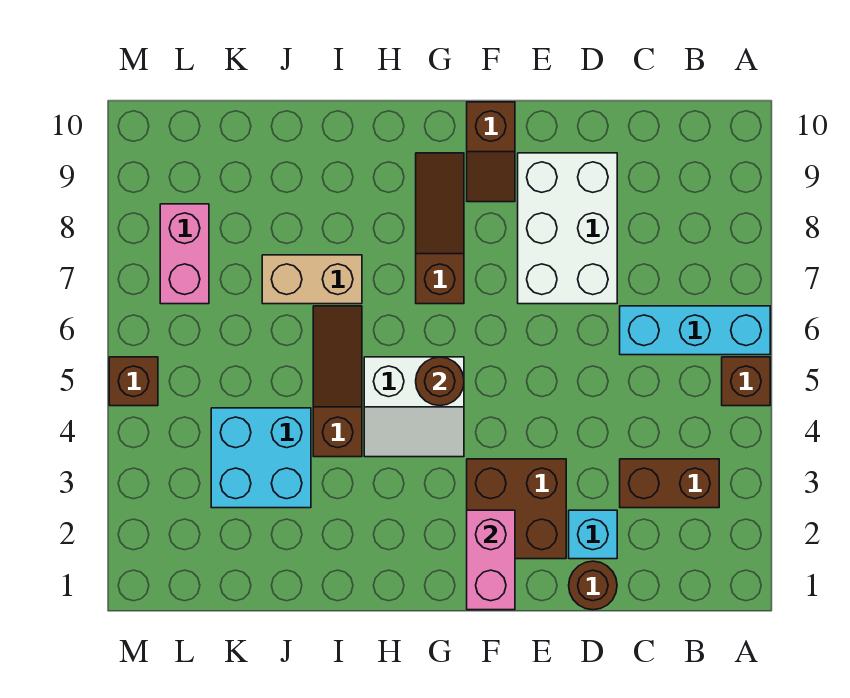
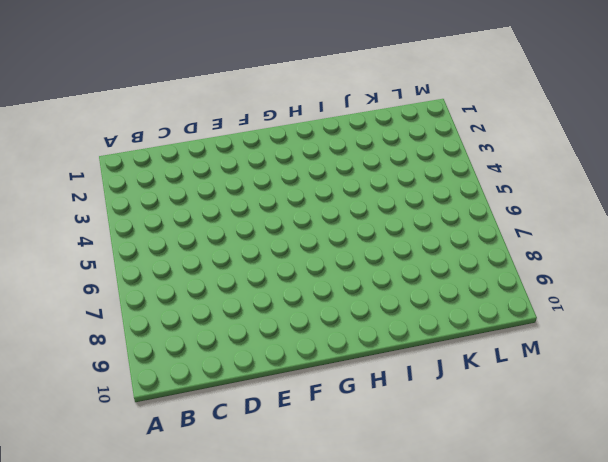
none -> brown brick A5 level 1
none -> cyan brick A6:C6 level 1
none -> brown brick B3:C3 level 1

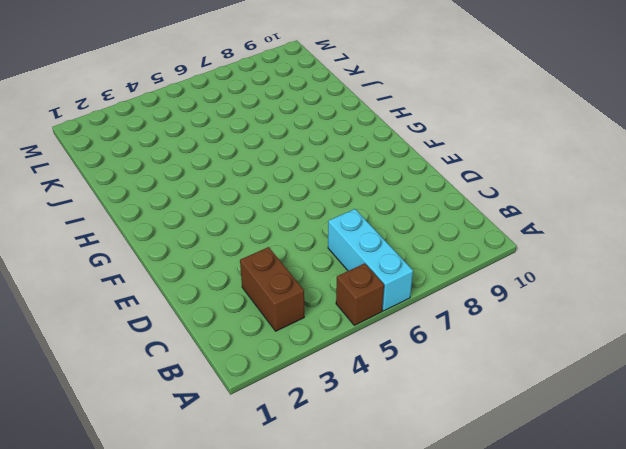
none -> brown round brick D1 level 1
none -> cyan brick D2 level 1
none -> white brick D7:E9 level 1

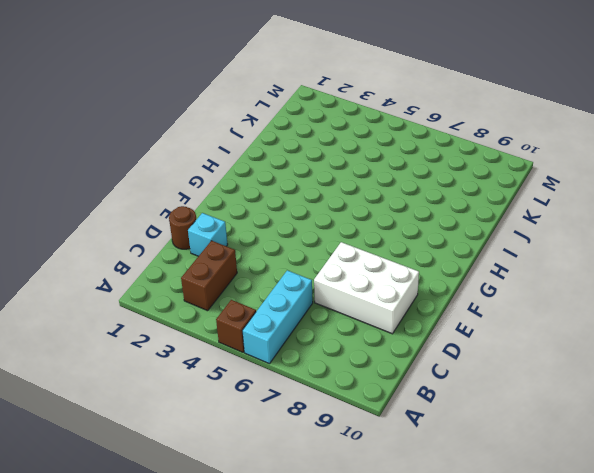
none -> brown brick E2:F3 level 1
none -> brown slope F9:F10 level 1 top 10
none -> white slope G4:H5 level 1 top 5

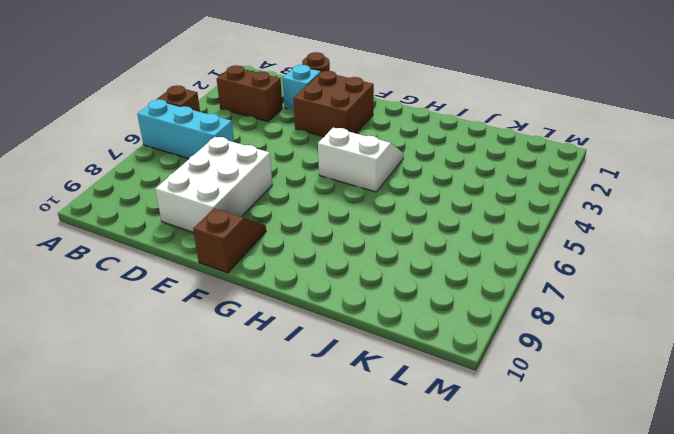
none -> brown slope G7:G9 level 1 top 7
none -> brown slope I4:I6 level 1 top 4
none -> tan brick I7:J7 level 1

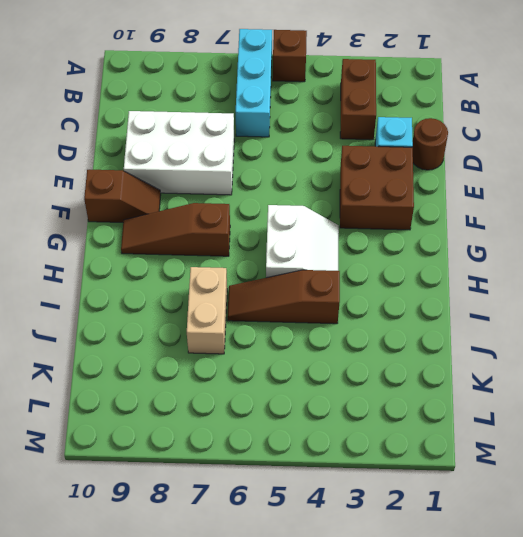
none -> cyan brick J3:K4 level 1
none -> pink brick L7:L8 level 1
none -> brown brick M5 level 1

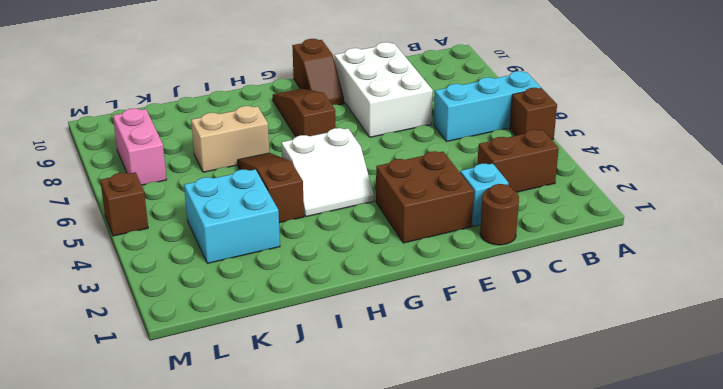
none -> pink brick F1:F2 level 2
none -> brown round brick G5 level 2

